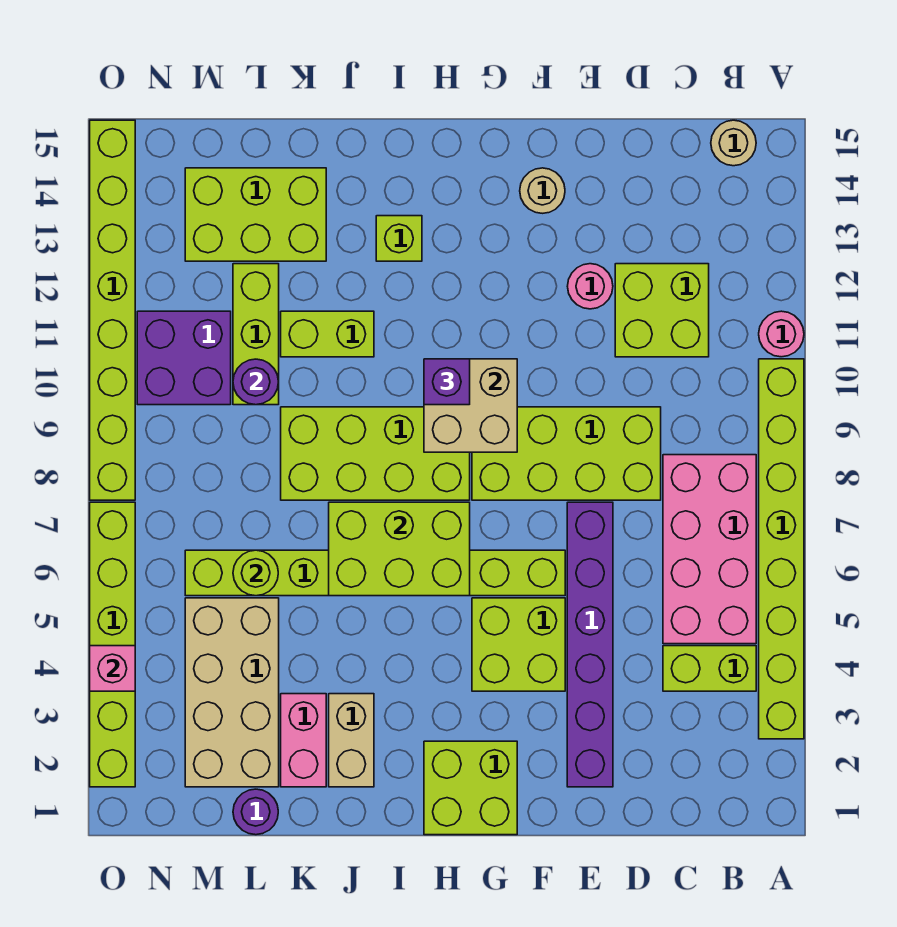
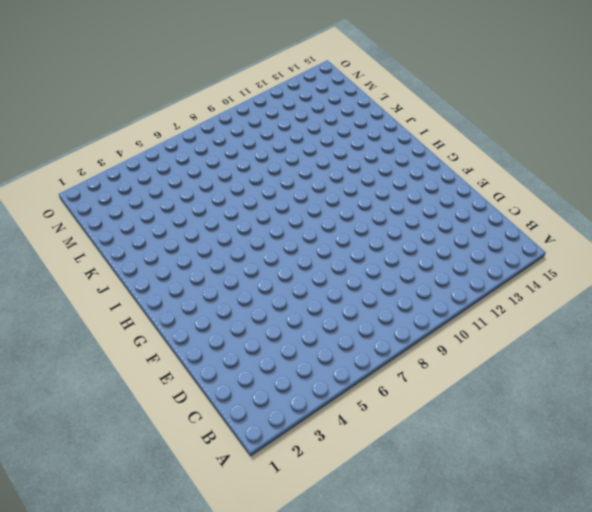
none -> lime brick A3:A10 level 1
none -> pink round brick A11 level 1
none -> lime brick B4:C4 level 1
none -> pink brick B5:C8 level 1

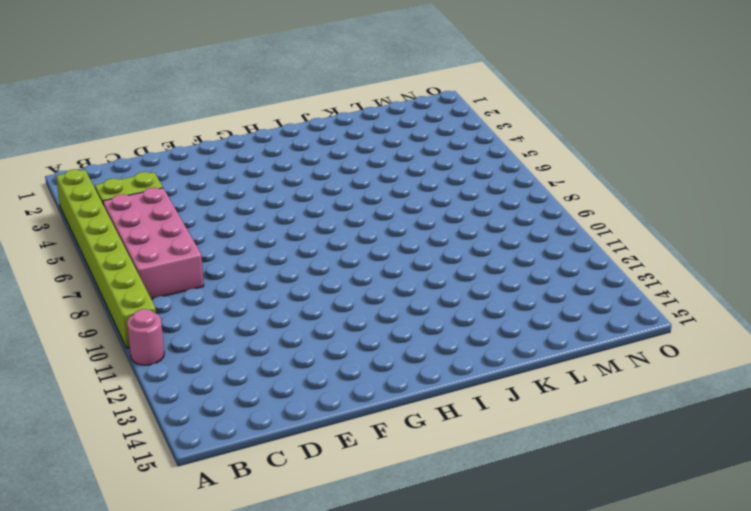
none -> tan round brick B15 level 1
none -> lime brick C11:D12 level 1
none -> lime brick D8:G9 level 1
none -> purple brick E2:E7 level 1

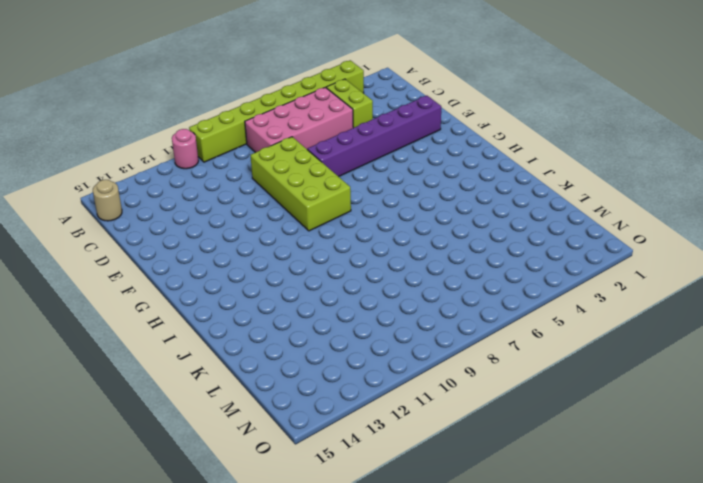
none -> lime brick C11:D12 level 1
none -> pink round brick E12 level 1
none -> lime brick F4:G5 level 1
none -> lime brick F6:M6 level 1

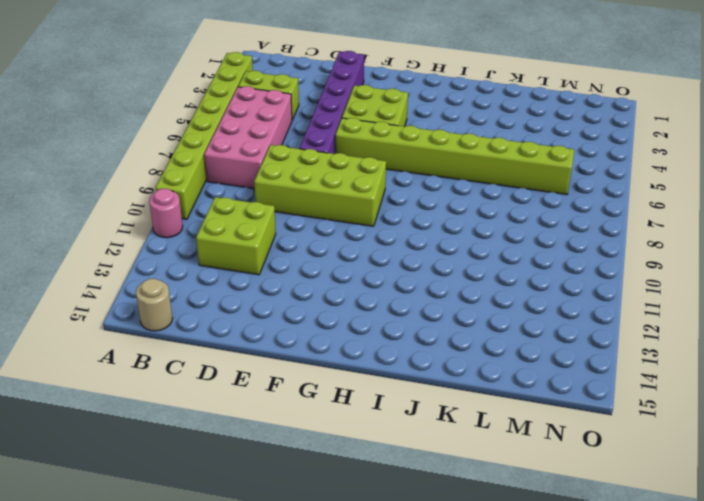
none -> pink round brick E12 level 1
none -> tan round brick F14 level 1
none -> lime brick G1:H2 level 1
none -> lime brick H8:K9 level 1

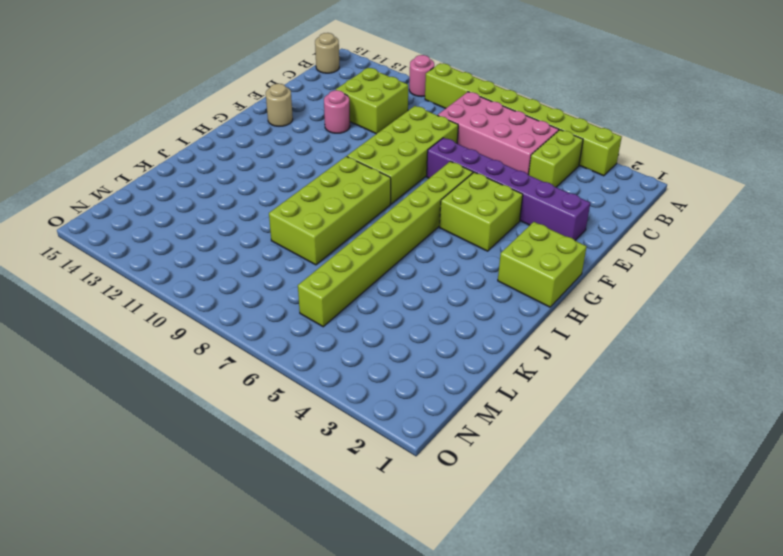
none -> lime brick I13 level 1
none -> tan brick J2:J3 level 1
none -> lime brick J11:K11 level 1
none -> pink brick K2:K3 level 1

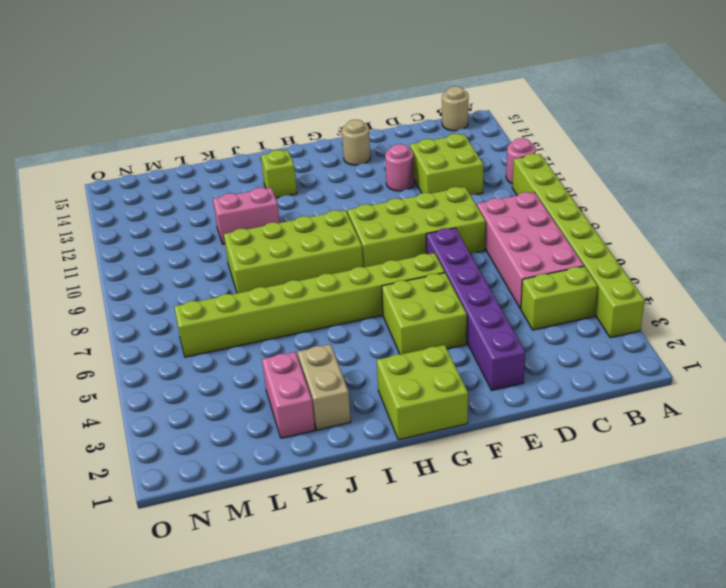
pink brick J11:K11 level 1 -> lime brick J11:K11 level 1
none -> lime brick K13:M14 level 1
none -> purple round brick L1 level 1
none -> tan brick L2:M5 level 1
none -> lime brick L10:L12 level 1

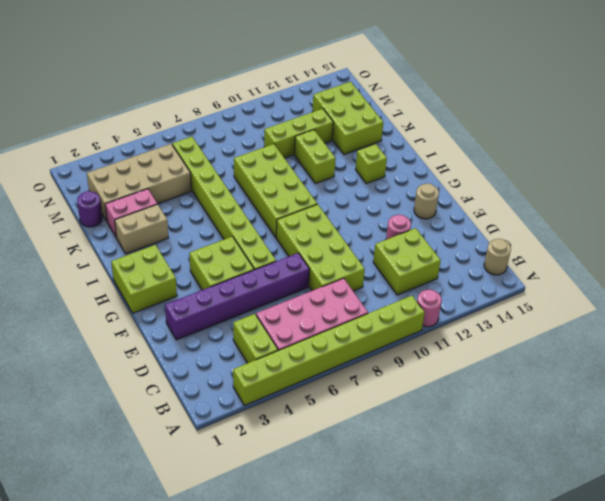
none -> purple brick M10:N11 level 1
none -> lime brick O2:O7 level 1
none -> lime brick O8:O15 level 1
none -> tan brick G9:H10 level 2

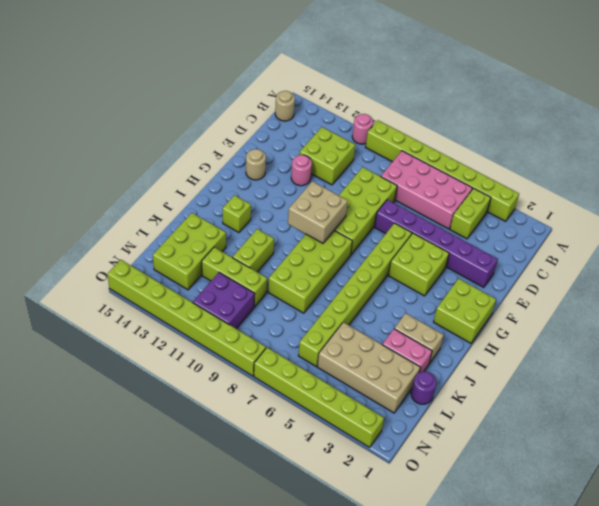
none -> lime brick H6:J7 level 2
none -> lime round brick L6 level 2
none -> purple round brick L10 level 2
none -> pink brick O4 level 2

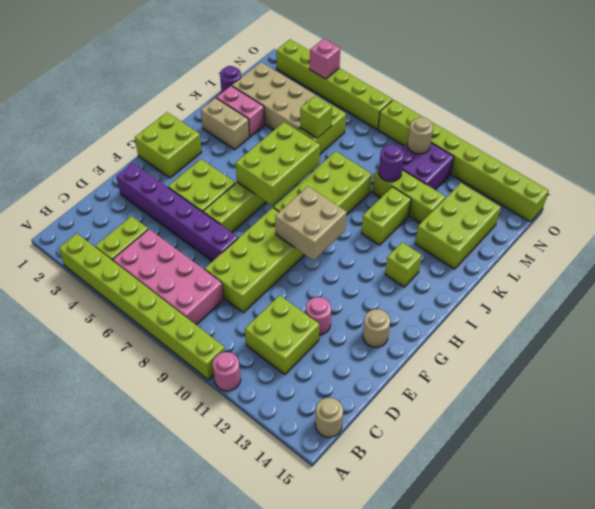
lime brick L6 level 2 -> lime round brick L6 level 2
tan round brick N10 level 2 -> none
none -> purple brick H10 level 3

